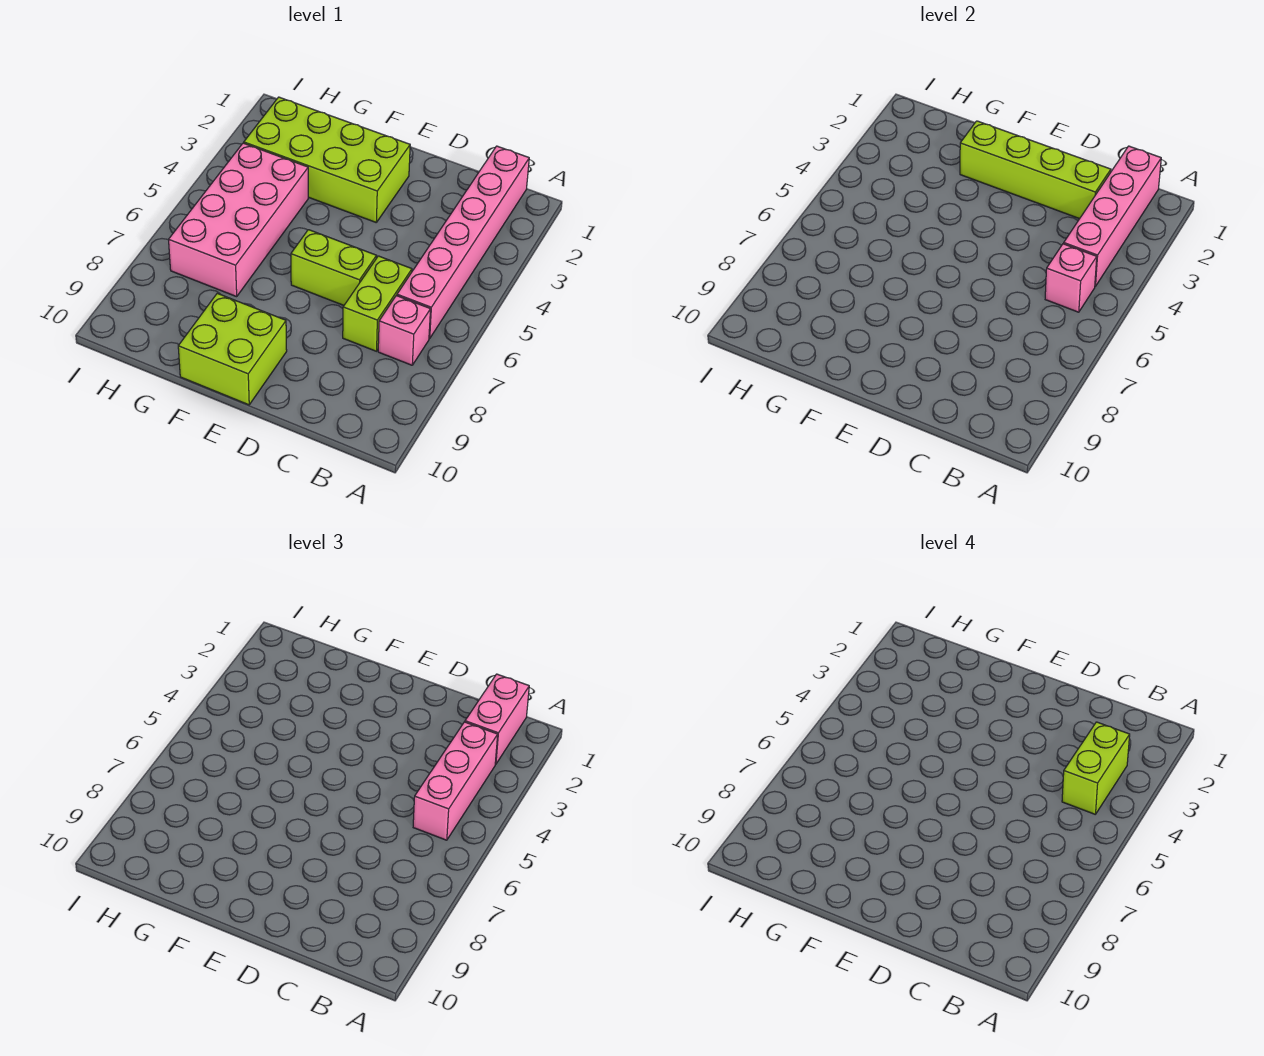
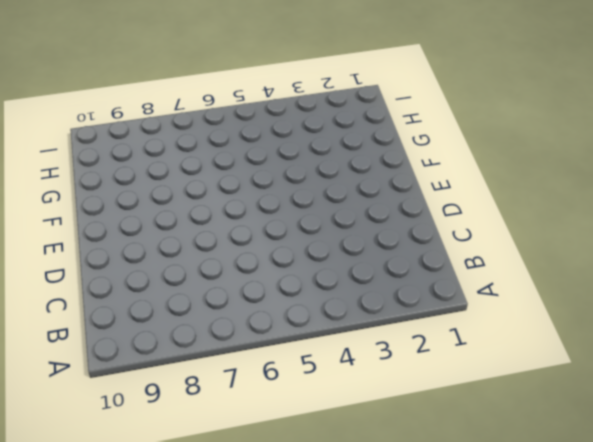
none -> pink brick B1:B6 level 1
none -> pink brick B7 level 1
none -> lime brick C6:C7 level 1

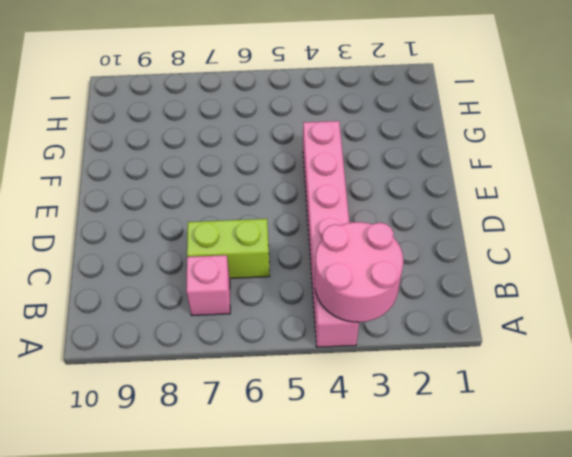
pink round brick A3:B4 level 2 -> pink brick B1:B4 level 2
pink brick A4:F4 level 1 -> pink brick B1:B6 level 1
none -> lime brick D6:E6 level 1
none -> lime brick E2:H3 level 1
none -> lime brick E9:F10 level 1

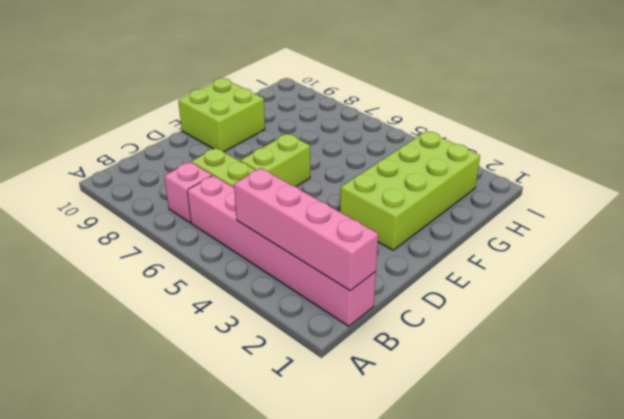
none -> pink brick G4:H7 level 1
none -> pink brick B5 level 2
none -> lime brick C2:F2 level 2

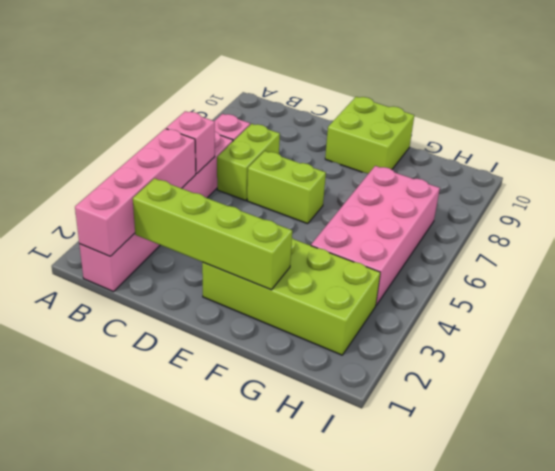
none -> pink brick B1:B2 level 3
none -> pink brick B3:B5 level 3
none -> lime brick B3:B4 level 4

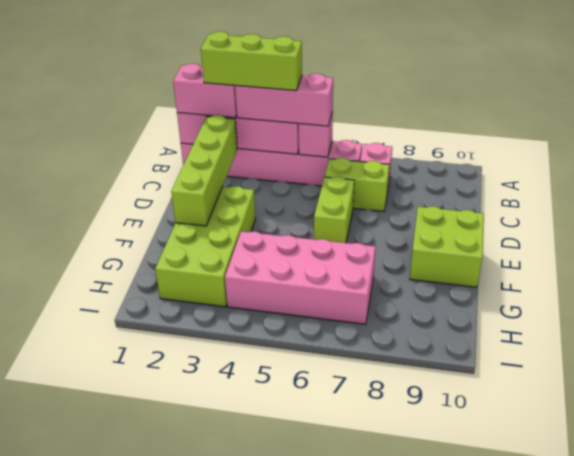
lime brick B2:B4 level 4 -> lime brick B3:B4 level 4

